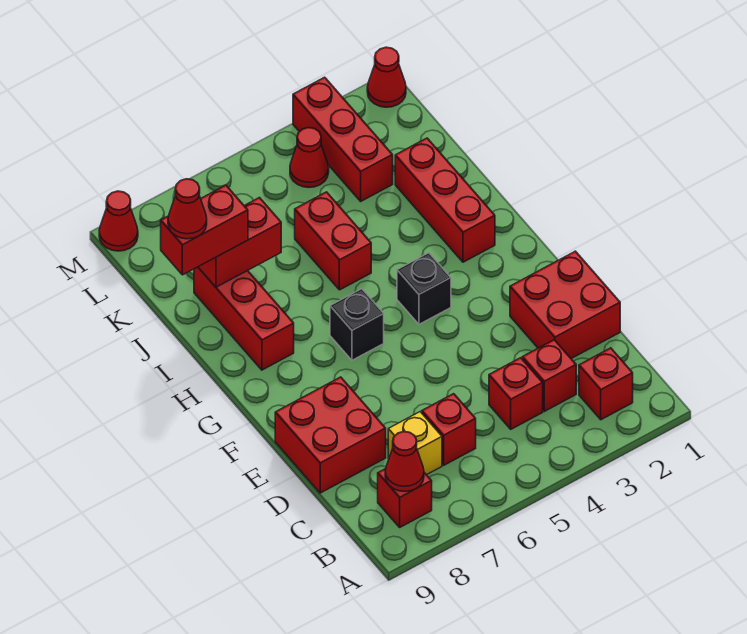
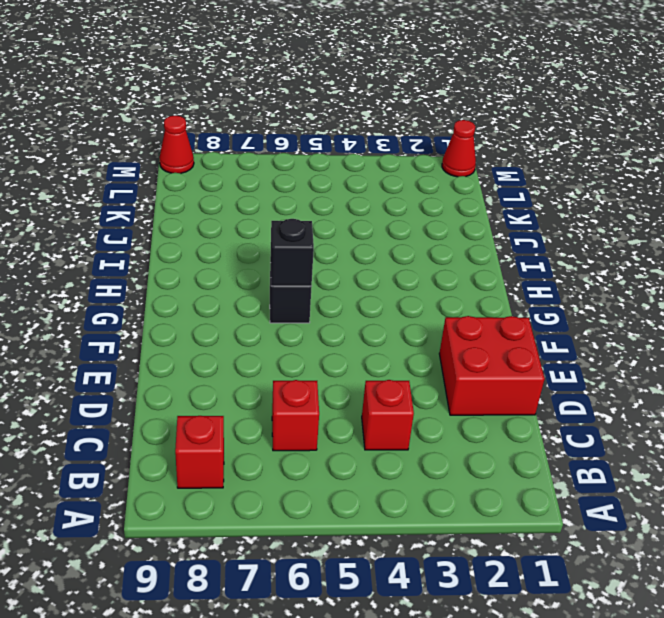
black brick G6 level 2 -> black brick G4 level 1
none -> red brick B2 level 1
none -> red brick C3 level 1
none -> yellow brick C7 level 1

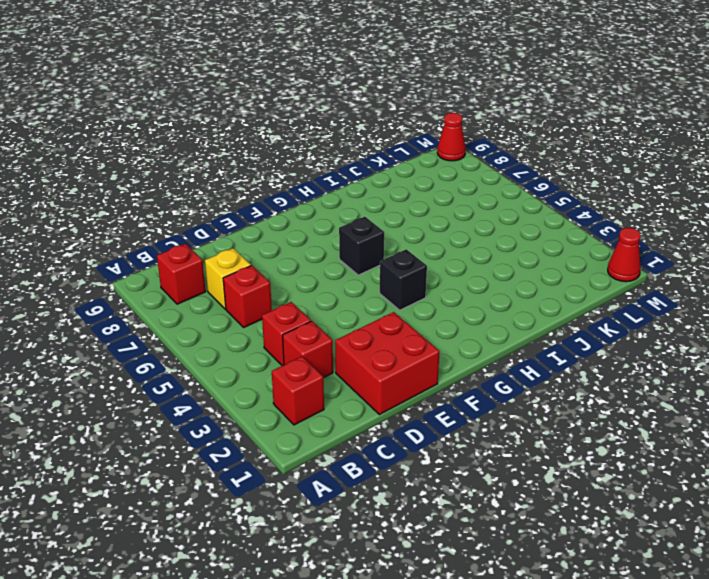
none -> red brick D8:E9 level 1
none -> red brick H2:J2 level 1
none -> red brick H8:J8 level 1

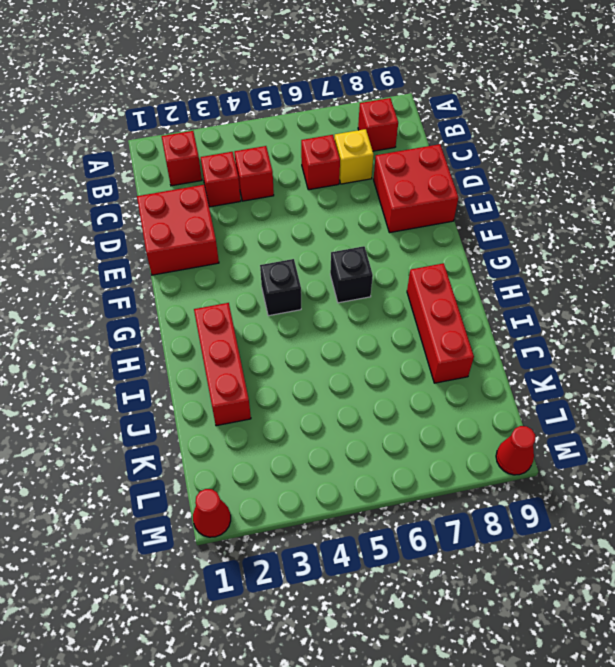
none -> red brick I5:J5 level 1
none -> red brick K3:M3 level 1
none -> red cone L4 level 1

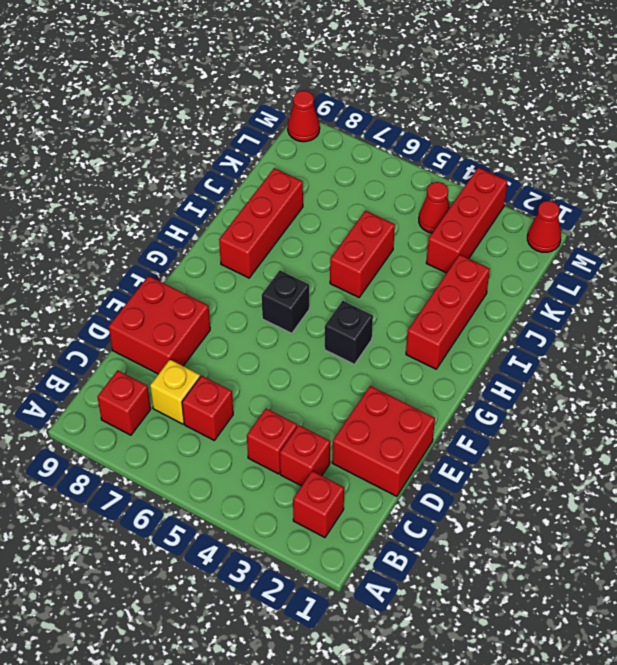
none -> red cone B8 level 2
none -> red brick J7:J8 level 2
none -> red brick J8:J9 level 3

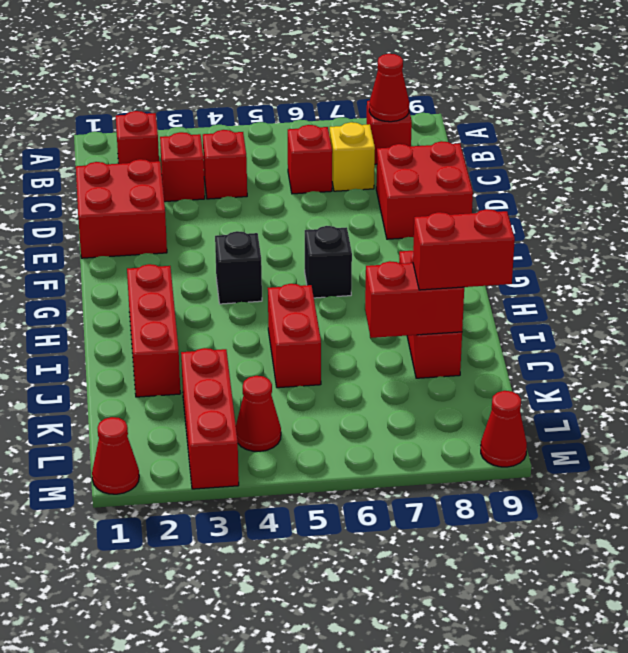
none -> red cone J9 level 4

